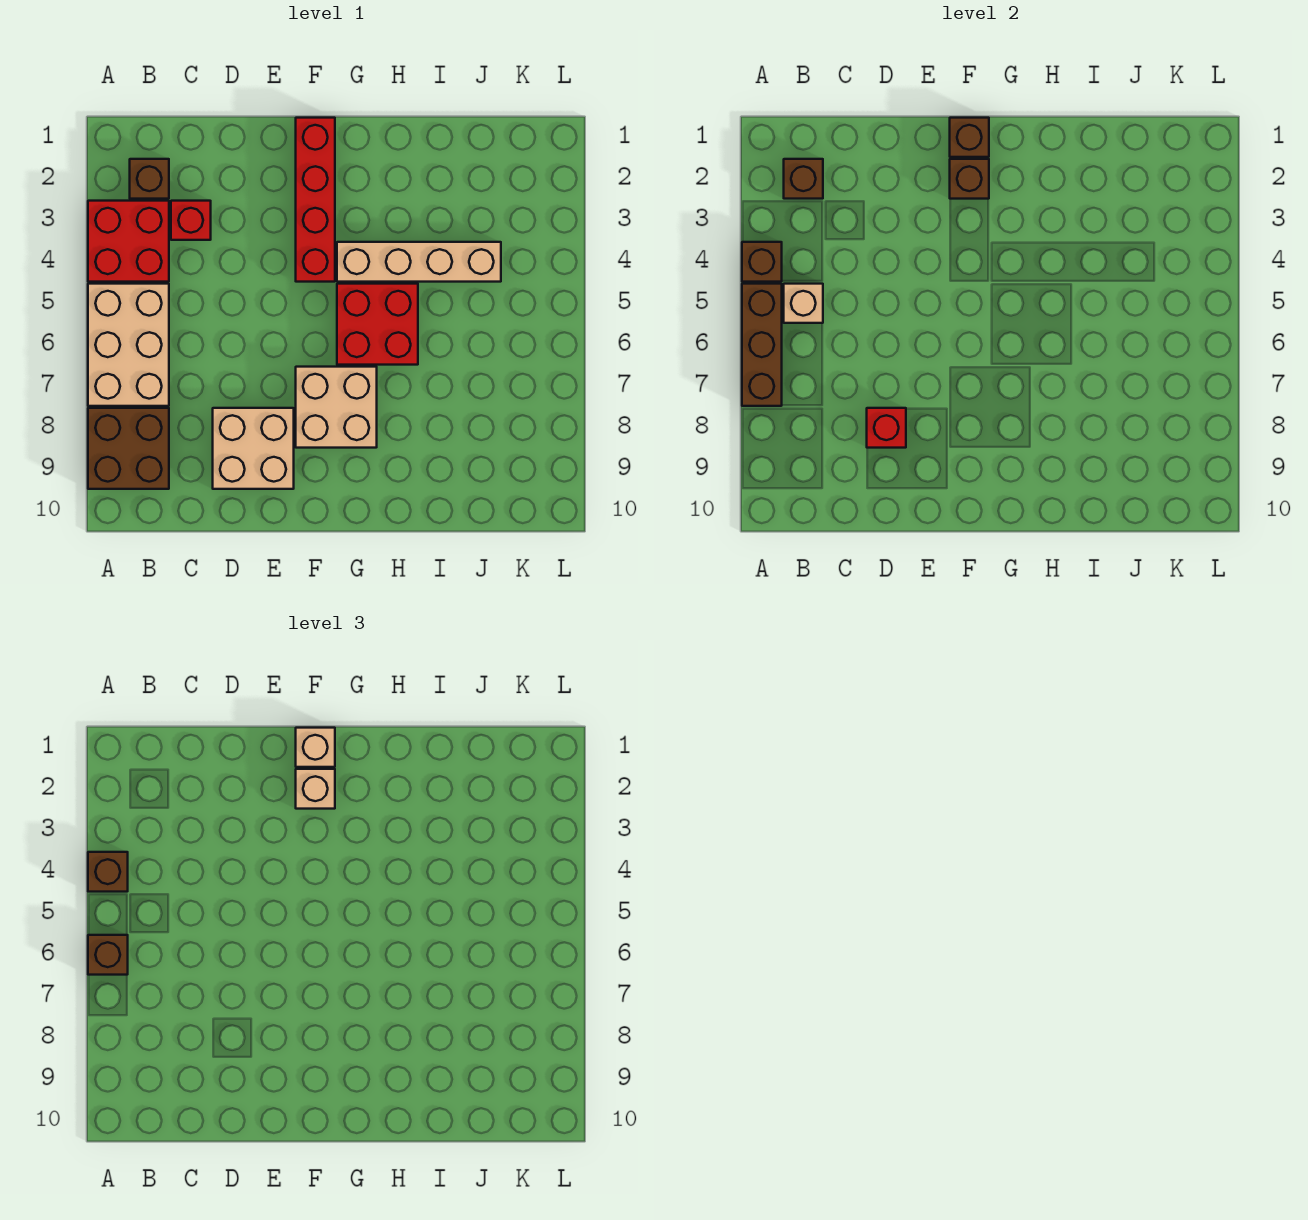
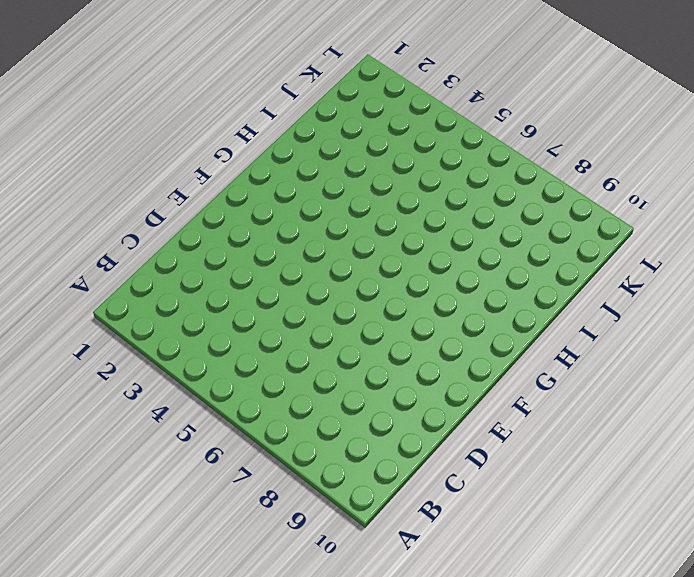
none -> red brick A3:B4 level 1
none -> tan brick A5:B7 level 1
none -> brown brick A8:B9 level 1

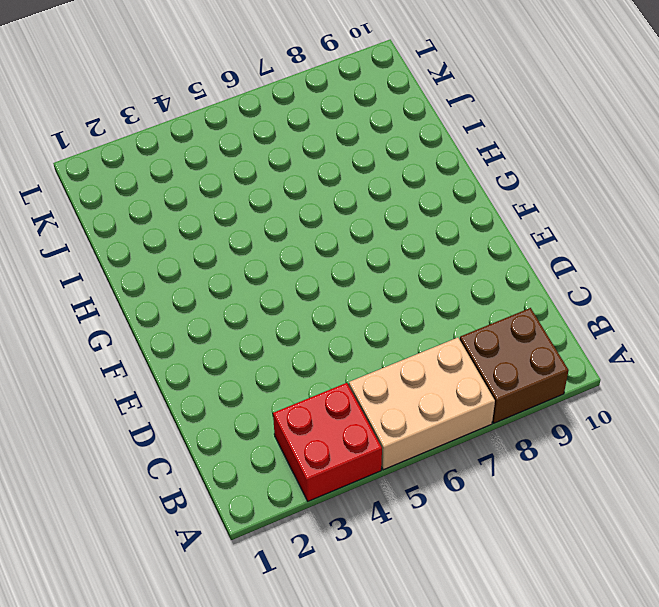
none -> brown brick B2 level 1
none -> red brick C3 level 1
none -> tan brick D8:E9 level 1

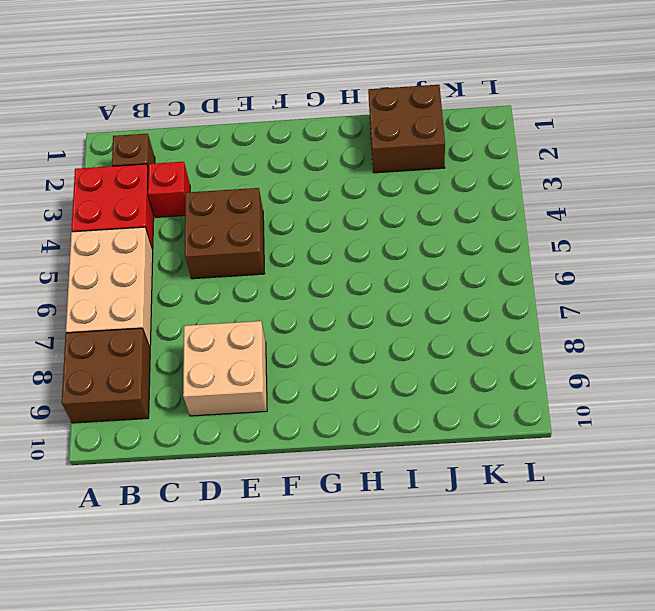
brown brick D4:E5 level 1 -> none
brown brick I1:J2 level 1 -> none
none -> red brick F1:F4 level 1
none -> tan brick F7:G8 level 1
none -> tan brick G4:J4 level 1

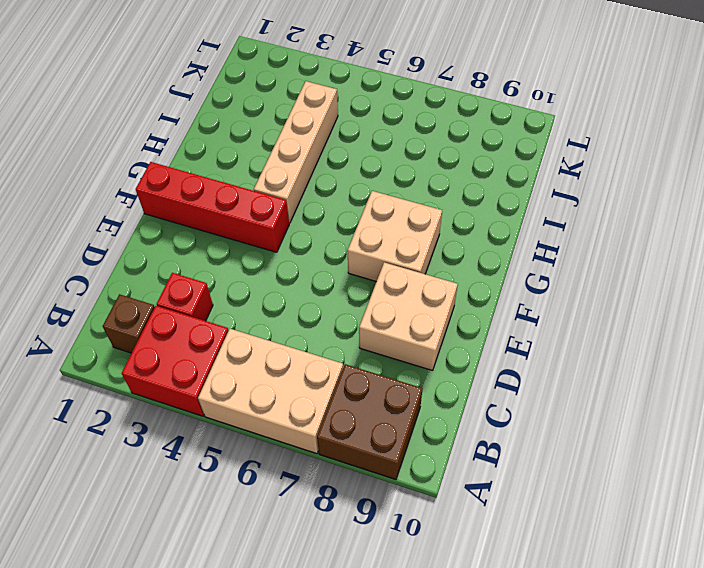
none -> red brick G5:H6 level 1
none -> brown brick A4 level 2
none -> brown brick A5:A7 level 2

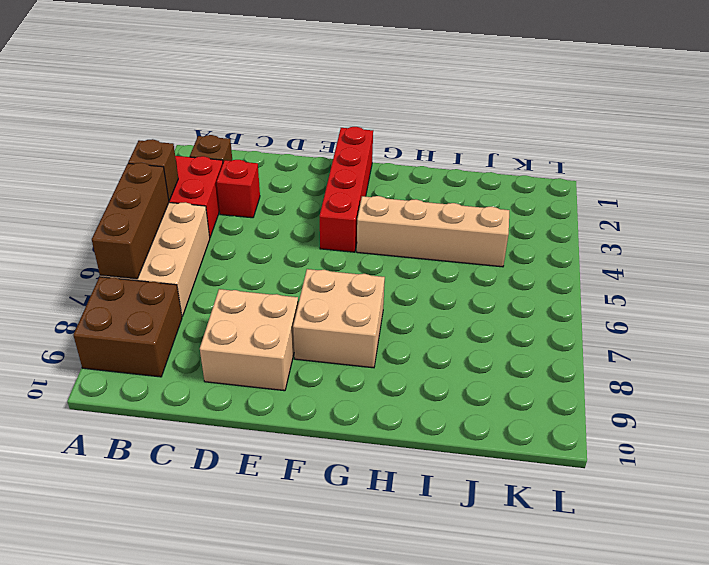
none -> red brick G5:H6 level 1
none -> brown brick B2 level 2
none -> tan brick B5 level 2

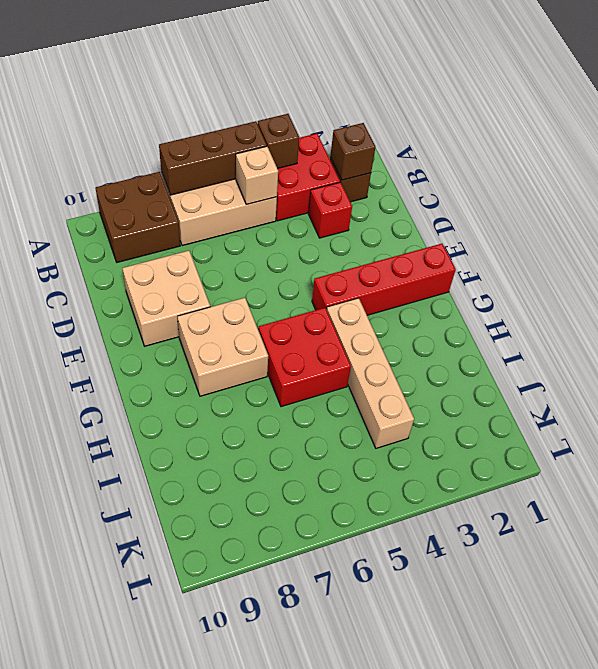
none -> red brick D8 level 2
none -> brown brick F1 level 2
none -> brown brick F2 level 2

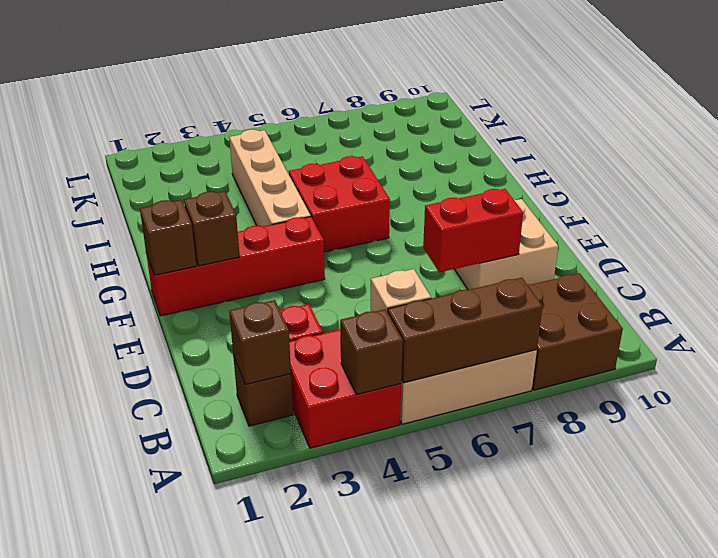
red brick D7:D8 level 2 -> red brick D8 level 2
none -> tan brick F7:G8 level 1
none -> brown brick A4 level 3
none -> brown brick A6 level 3

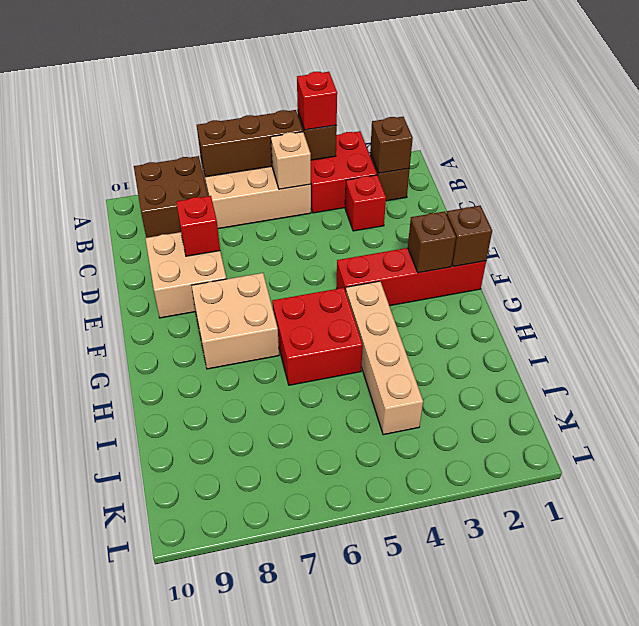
red brick A4 level 3 -> brown brick A4 level 3
none -> brown brick A6 level 3
none -> tan brick F1 level 3
none -> tan brick F2 level 3

